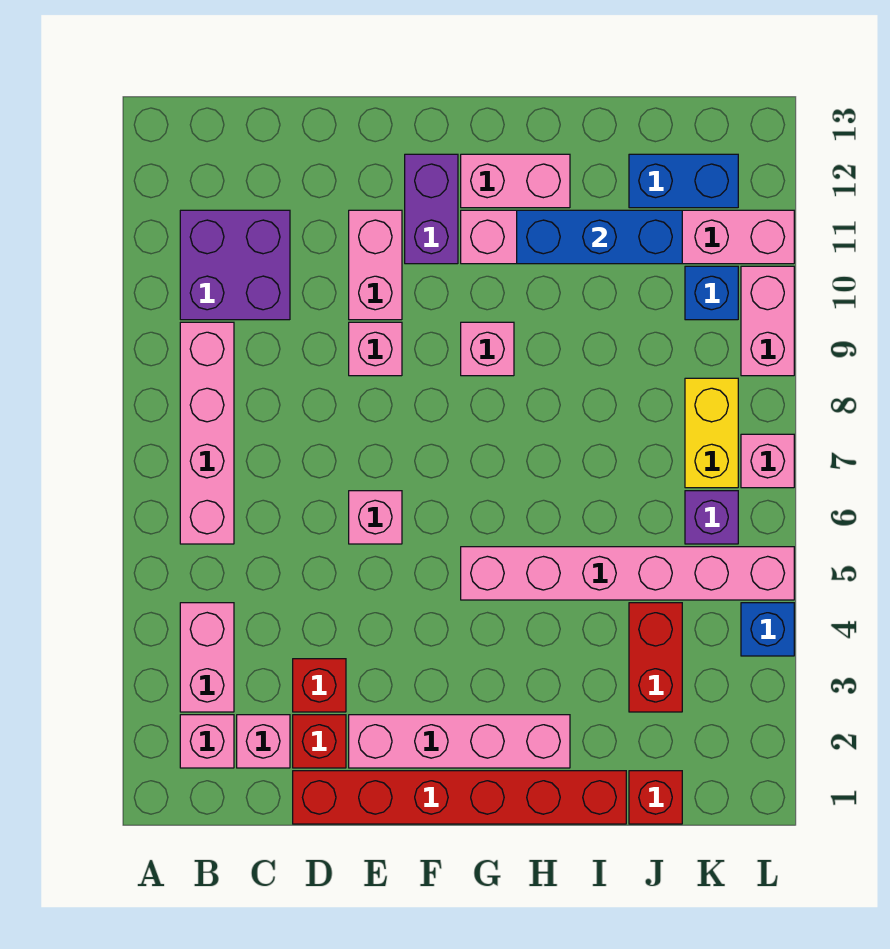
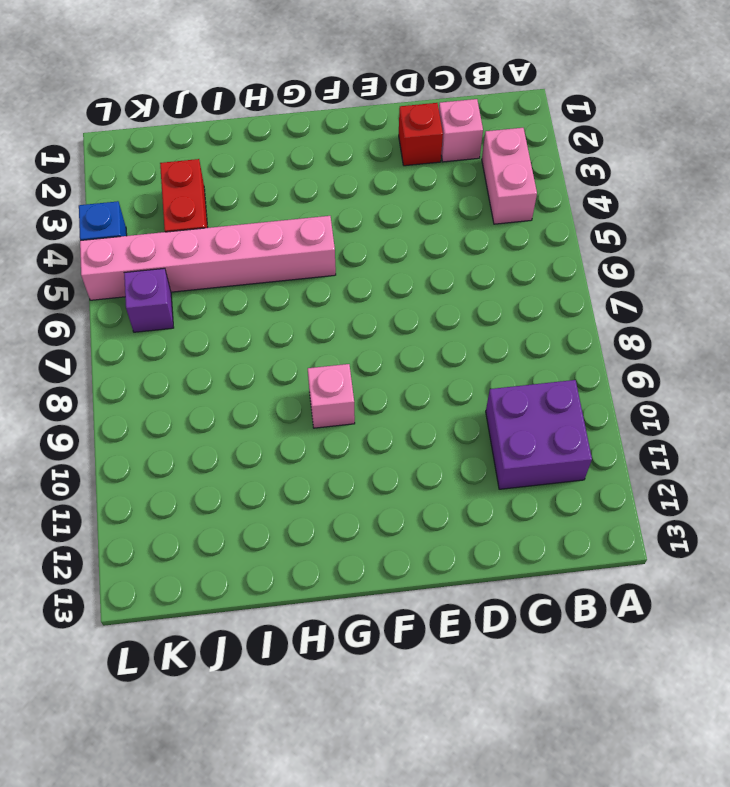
none -> pink brick B2 level 1
none -> pink brick B6:B9 level 1
none -> red brick D1:I1 level 1

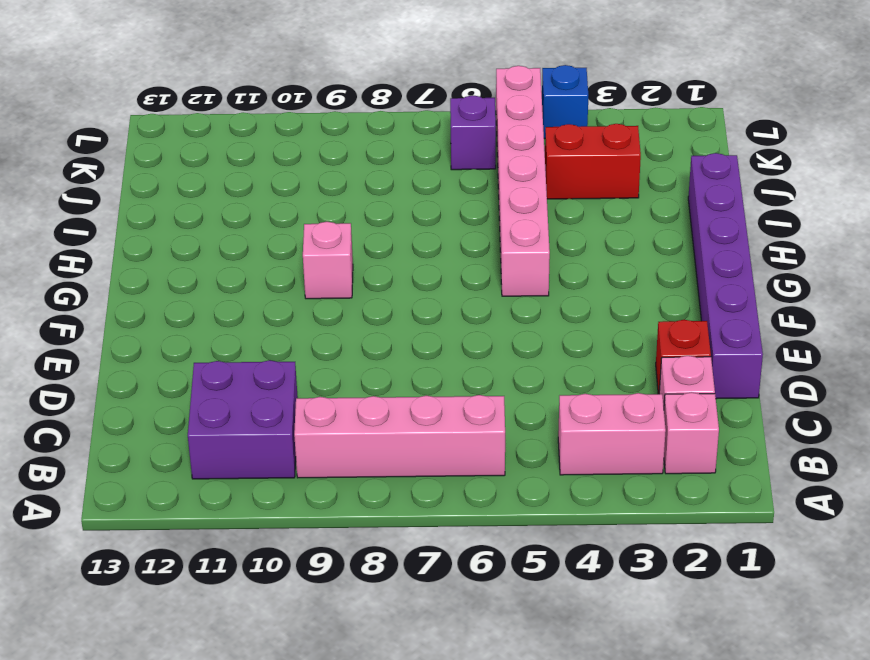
purple brick D1:I1 level 1 -> red brick D1:I1 level 1
none -> red brick D3 level 1
none -> pink brick E2:H2 level 1
none -> pink brick E6 level 1

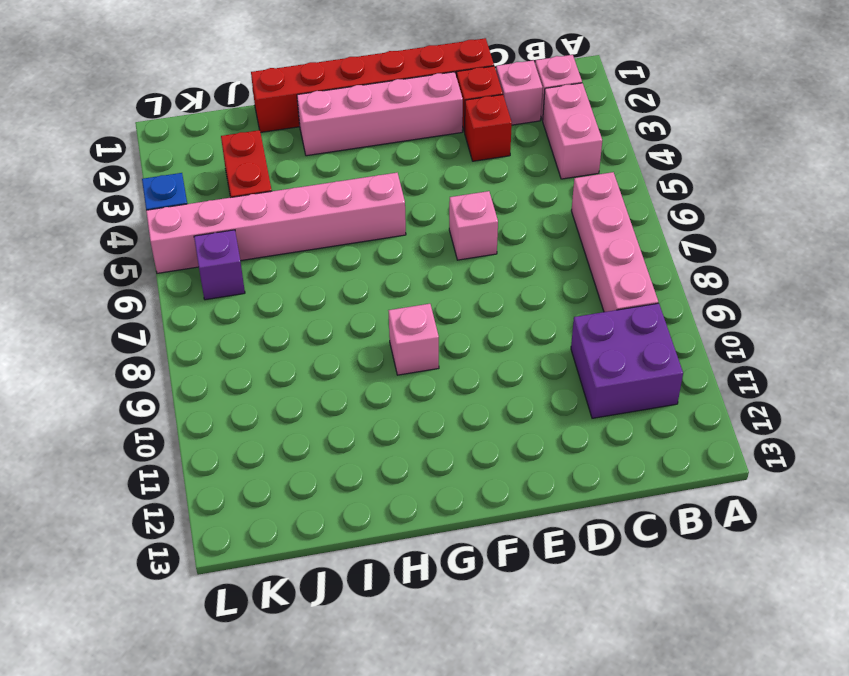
none -> pink brick E9 level 1
none -> pink brick E10:E11 level 1
none -> purple brick F11:F12 level 1

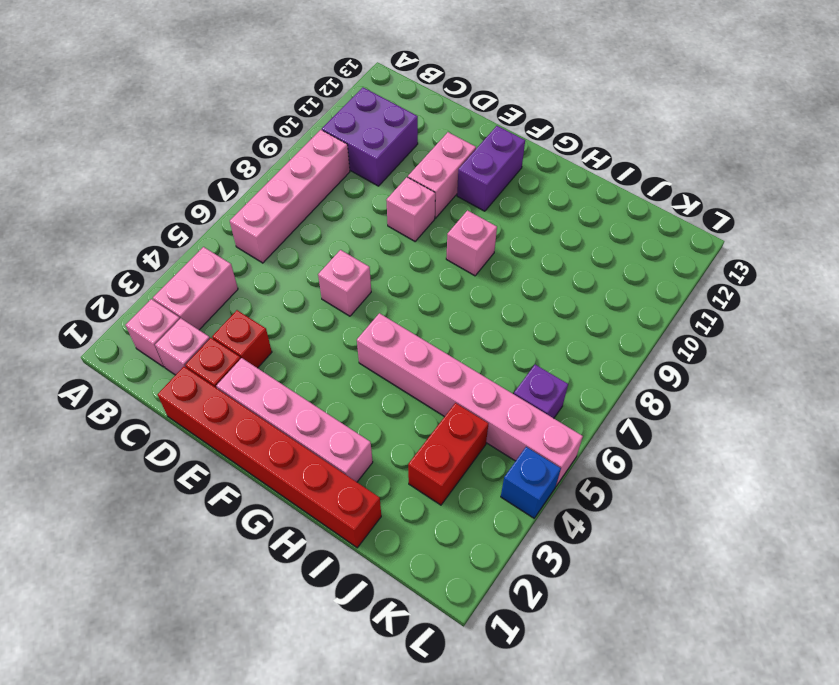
none -> pink brick G11:L11 level 1
none -> pink brick G12:H12 level 1
none -> red brick J1 level 1

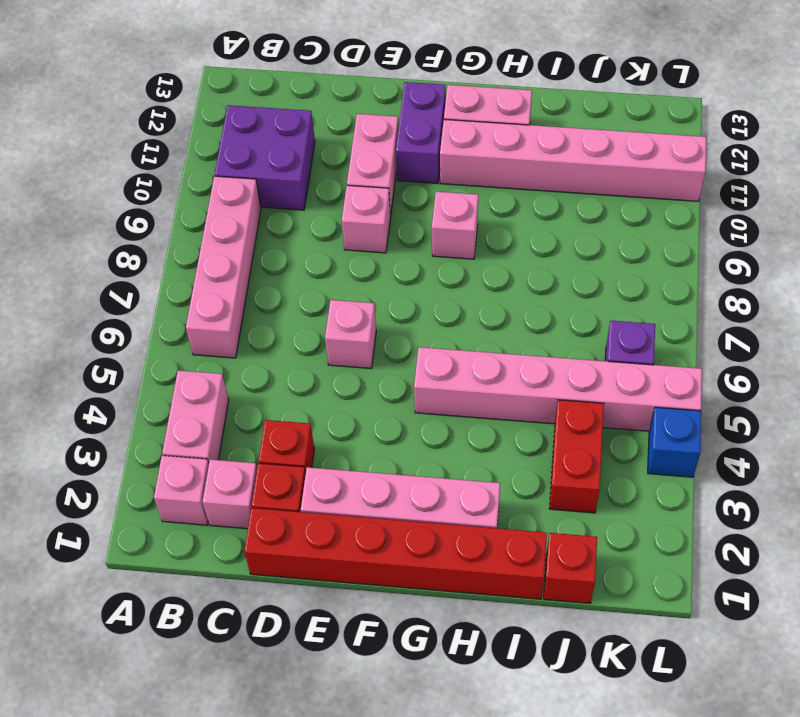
none -> blue brick J12:K12 level 1
none -> yellow brick K7:K8 level 1
none -> blue brick K10 level 1

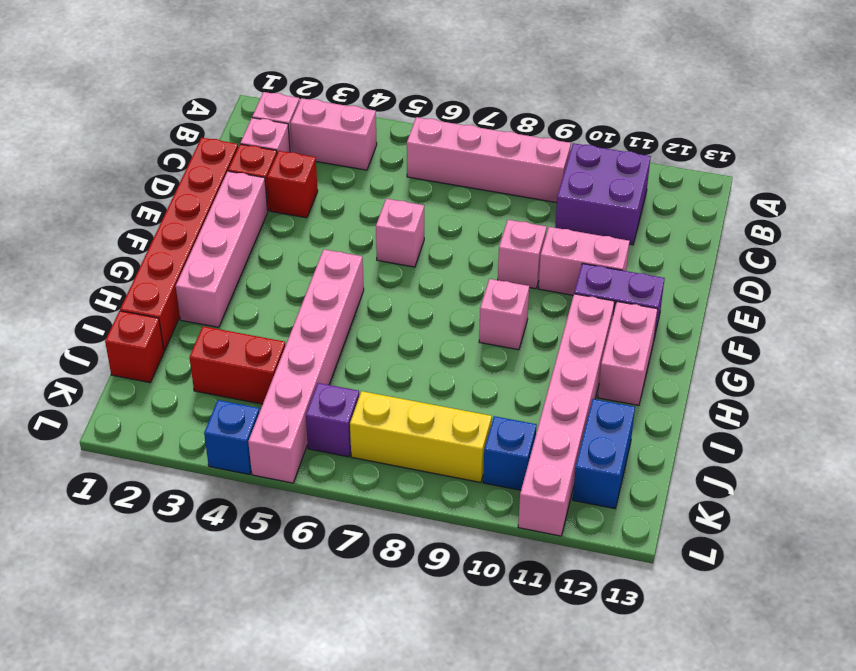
yellow brick K7:K9 level 1 -> yellow brick K7:K8 level 1
none -> pink brick L7 level 1
none -> pink brick L9:L10 level 1
none -> blue brick H11:J11 level 2

